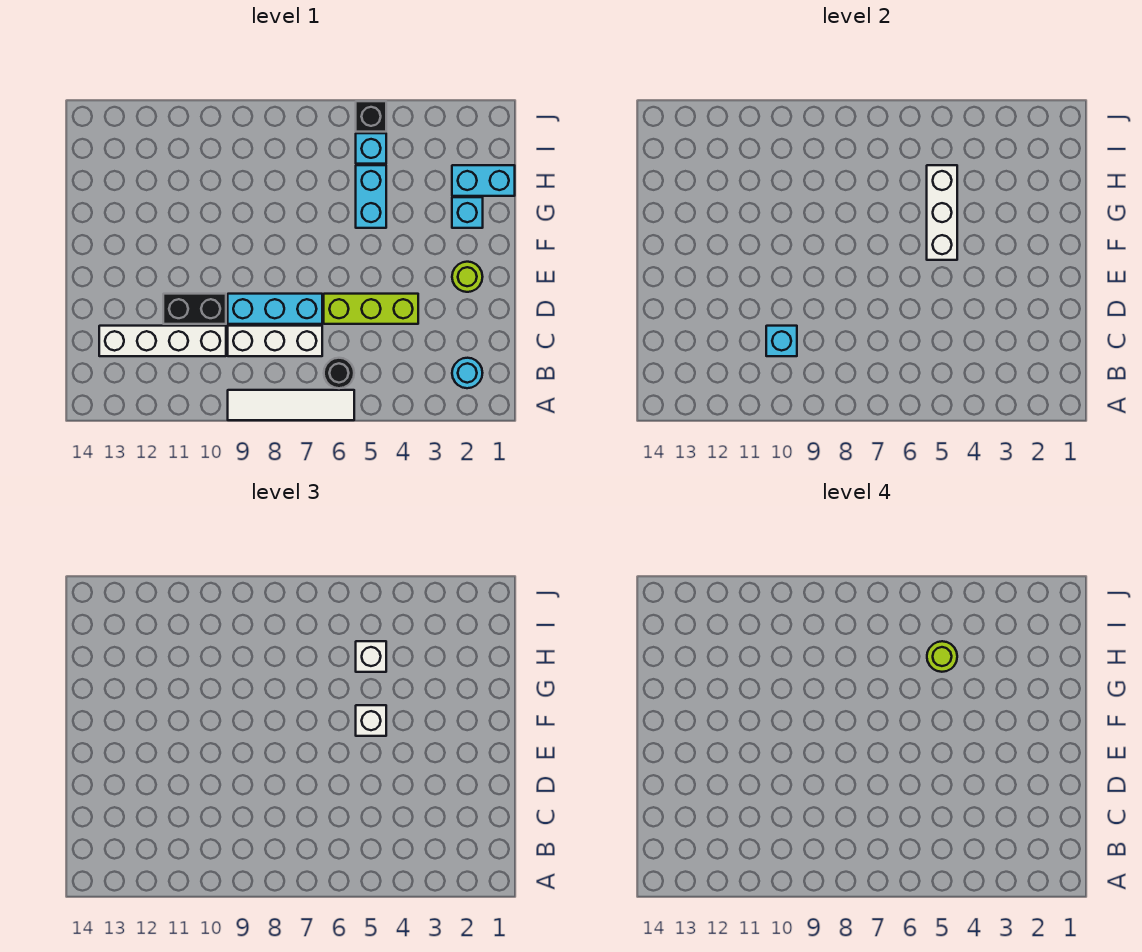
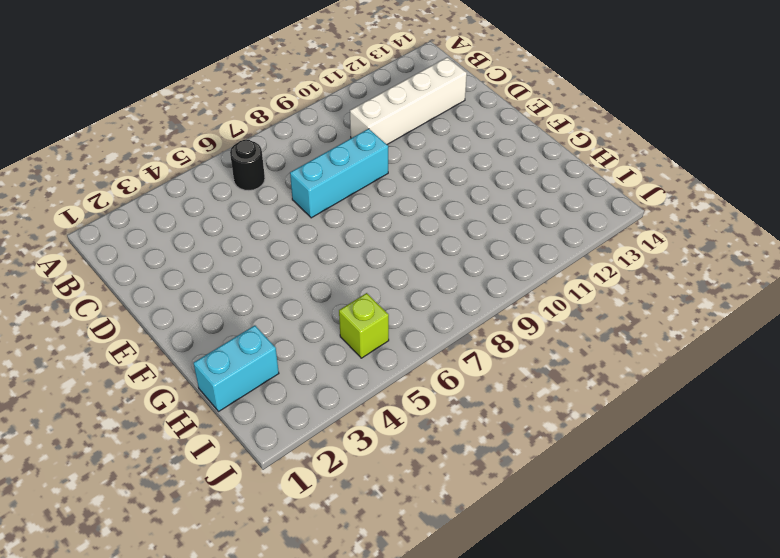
lime brick I5 level 1 -> cyan brick I5 level 1
none -> white tile A6:A9 level 1
none -> cyan round brick B2 level 1
none -> white brick C7:C9 level 1

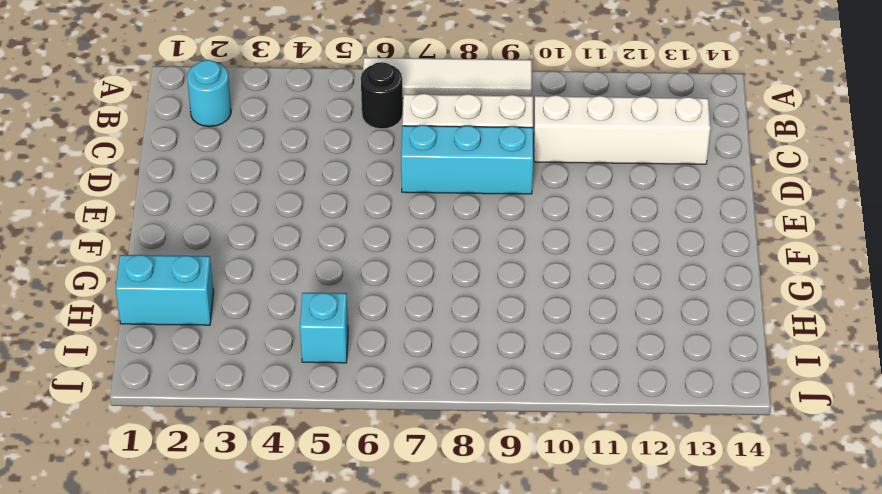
none -> lime brick D4:D6 level 1
none -> black brick D10:D11 level 1
none -> lime round brick E2 level 1

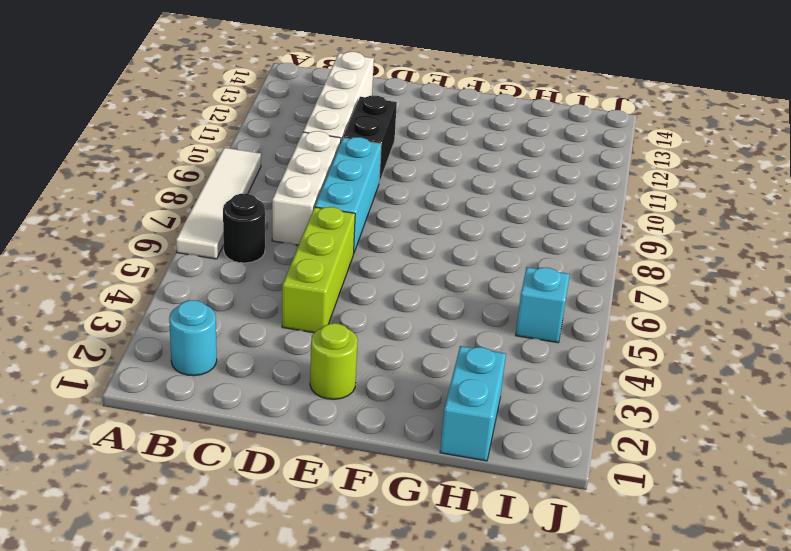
none -> cyan brick G2 level 1
none -> cyan brick G5:H5 level 1
none -> black brick J5 level 1

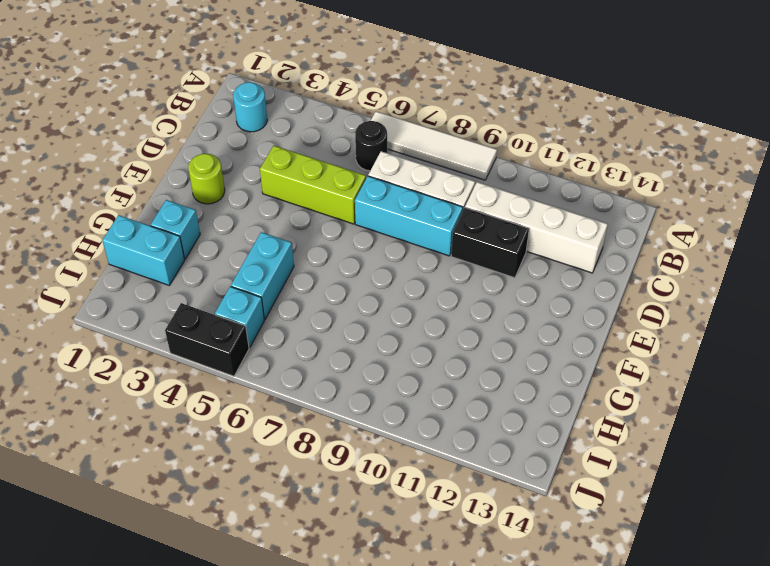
black brick J4:J5 level 1 -> black brick J5 level 1
none -> cyan brick C10 level 2
none -> white brick F5:H5 level 2
none -> white brick F5 level 3

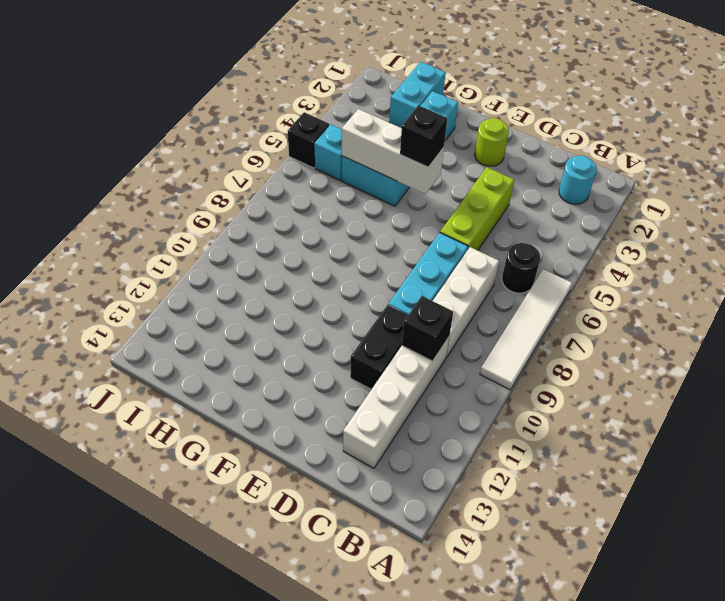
black brick C10 level 2 -> cyan brick C10 level 2
black brick F5 level 3 -> white brick F5 level 3
none -> white brick H5 level 3
none -> lime round brick H5 level 4

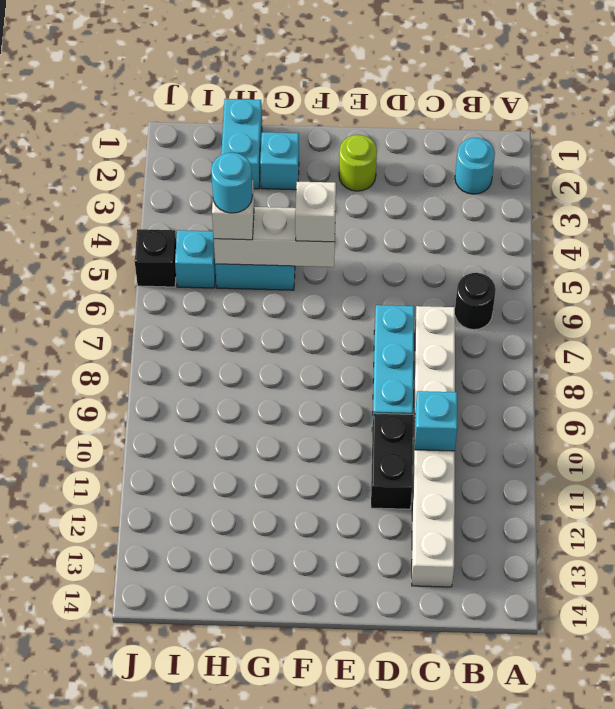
cyan round brick H5 level 4 -> lime round brick H5 level 4
none -> white tile A6:A9 level 1
none -> lime brick D4:D6 level 1

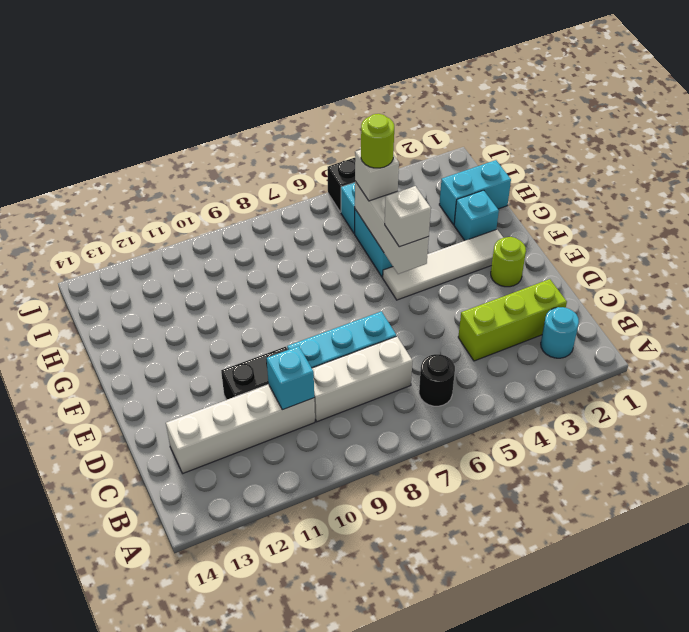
lime brick C2:C4 level 1 -> lime brick D4:D6 level 1
white tile F2:F5 level 1 -> white tile A6:A9 level 1

